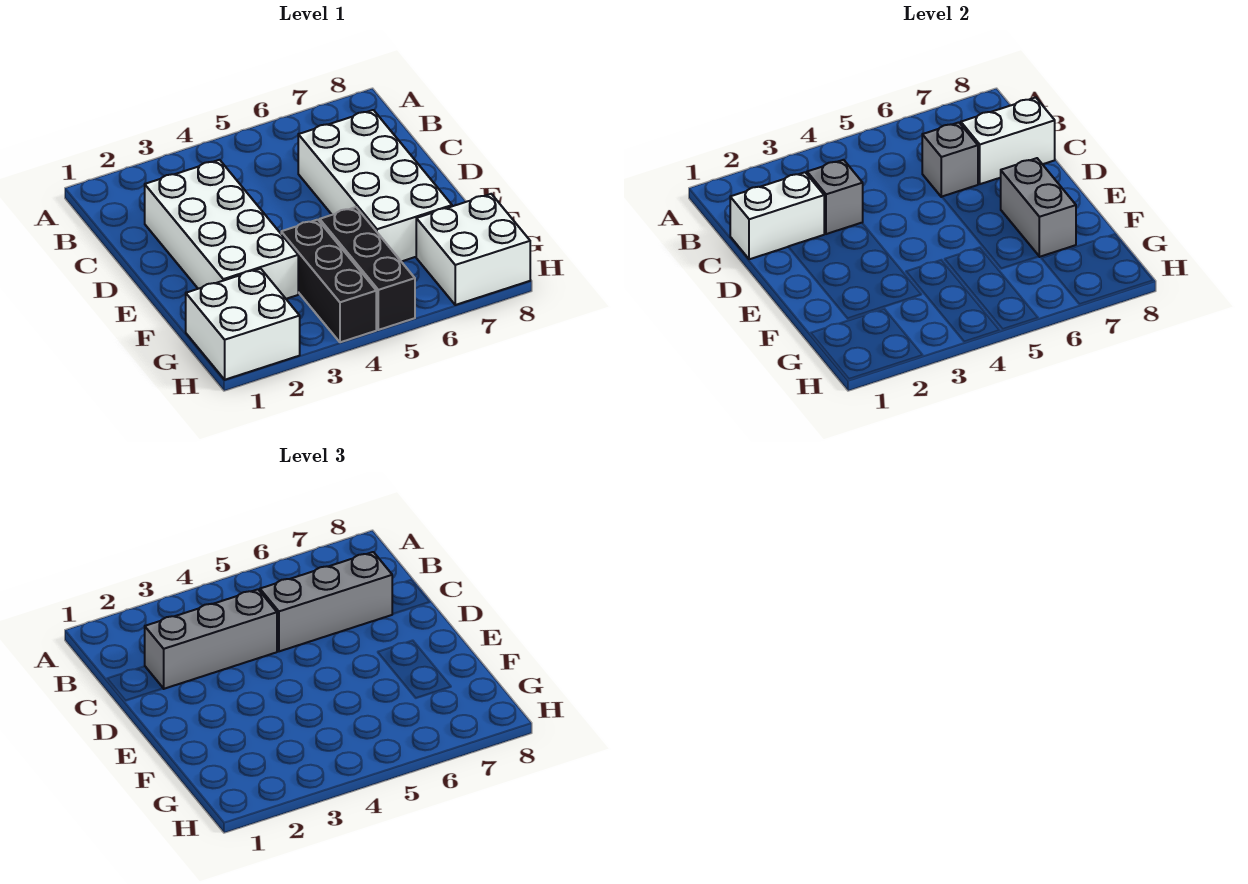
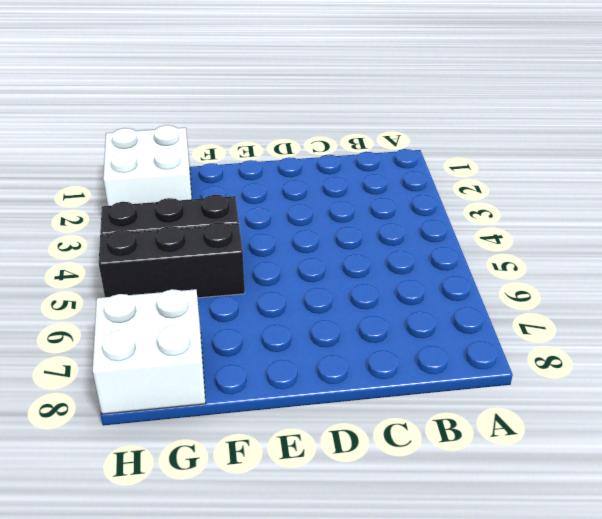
none -> white brick C2:F3 level 1
none -> white brick C6:F7 level 1
none -> white brick C1:C2 level 2

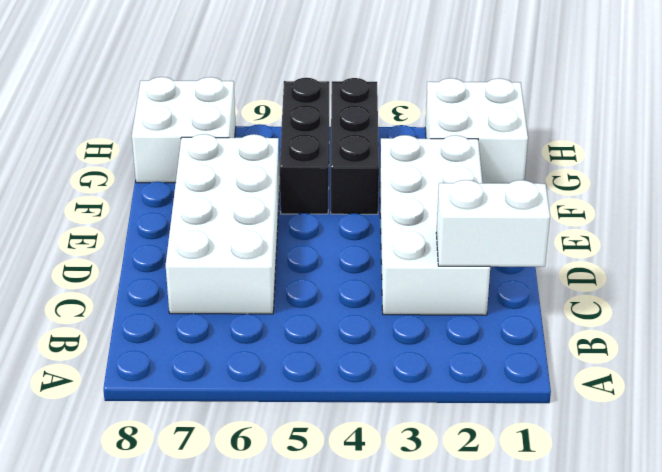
none -> grey brick C3 level 2
none -> grey brick C6 level 2
none -> white brick C7:C8 level 2

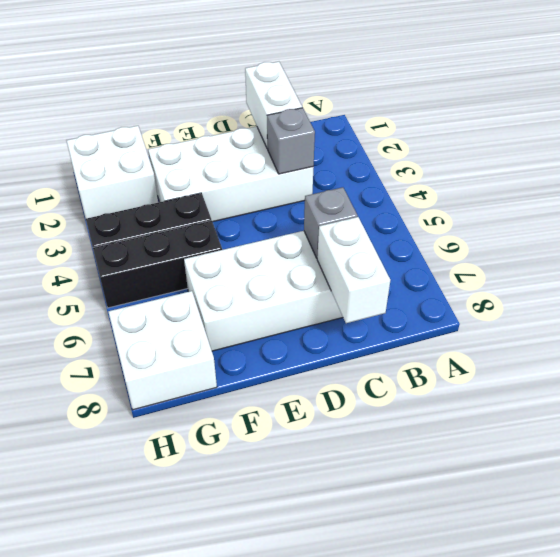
none -> grey brick E7:F7 level 2
none -> grey brick C2:C4 level 3
none -> grey brick C5:C7 level 3

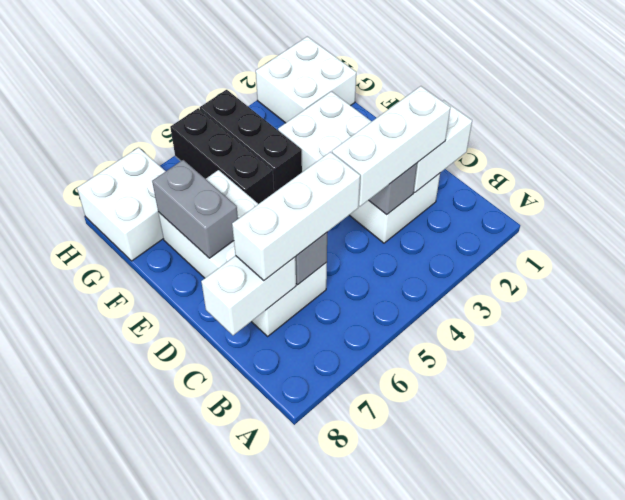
white brick C2:C4 level 3 -> grey brick C2:C4 level 3
white brick C5:C7 level 3 -> grey brick C5:C7 level 3

